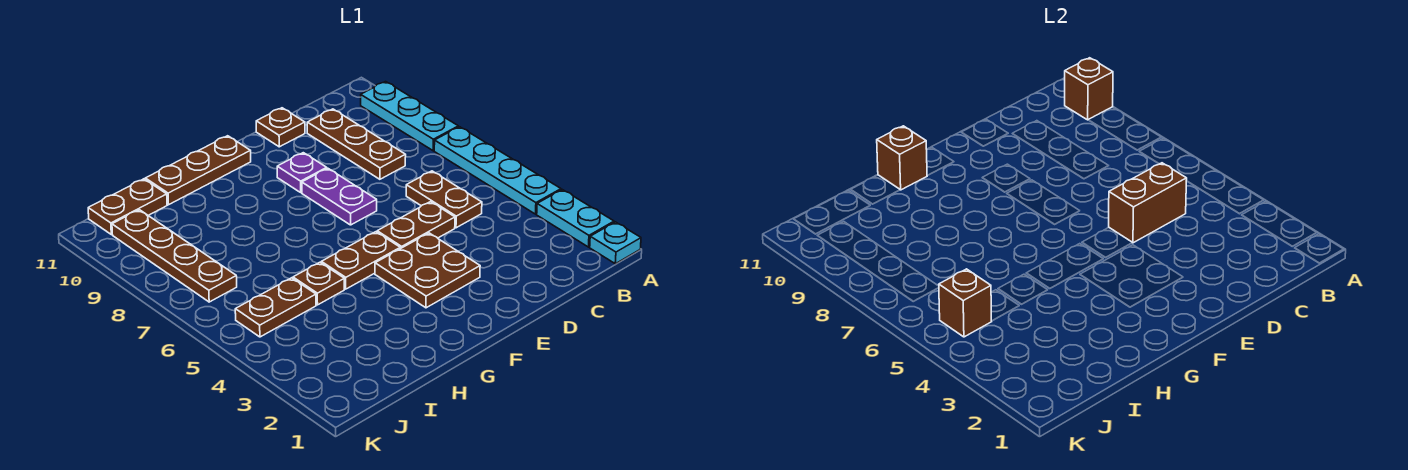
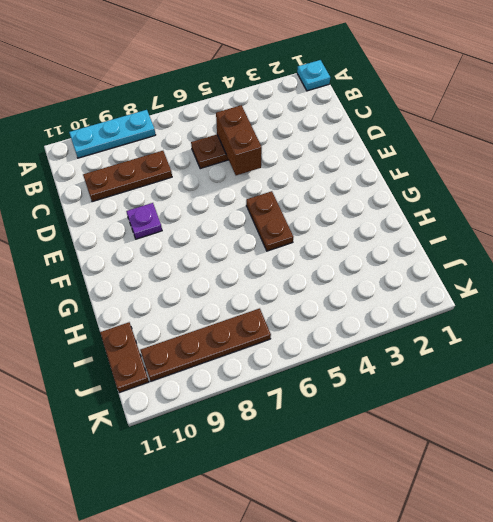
none -> cyan plate A2:A3 level 1
none -> cyan plate A4:A7 level 1
none -> brown plate D5:E5 level 1

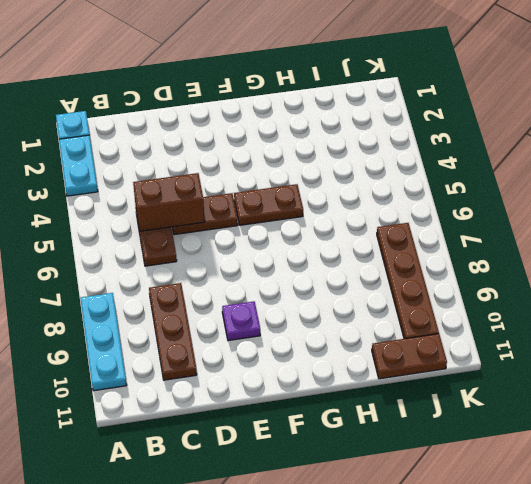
none -> cyan plate A4:A7 level 1
none -> brown plate D11 level 1
none -> brown plate E3:F4 level 1

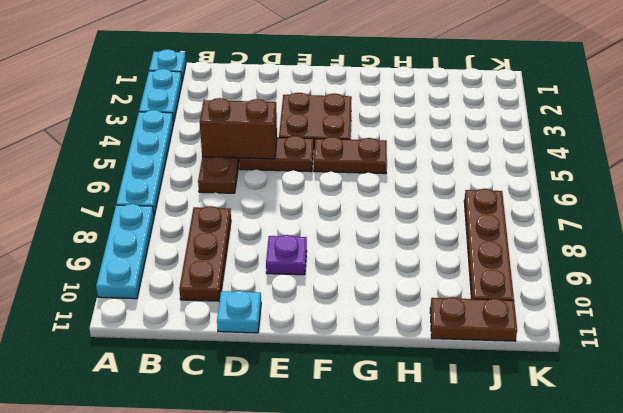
cyan plate D11 level 1 -> brown plate D11 level 1
none -> purple plate E7:E8 level 1
none -> brown plate F11:H11 level 1
none -> brown plate H5 level 1

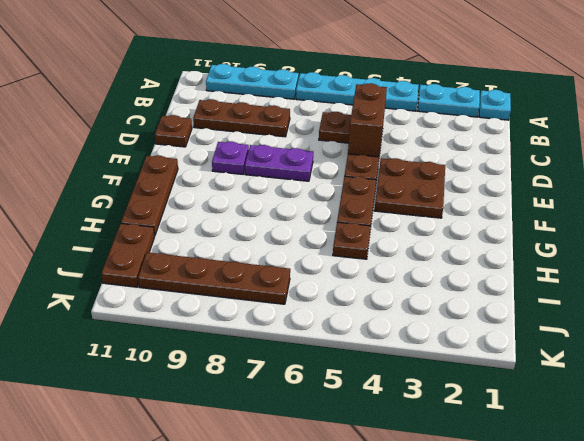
none -> brown plate I5:J5 level 1
none -> brown brick A10 level 2
none -> brown brick G11 level 2

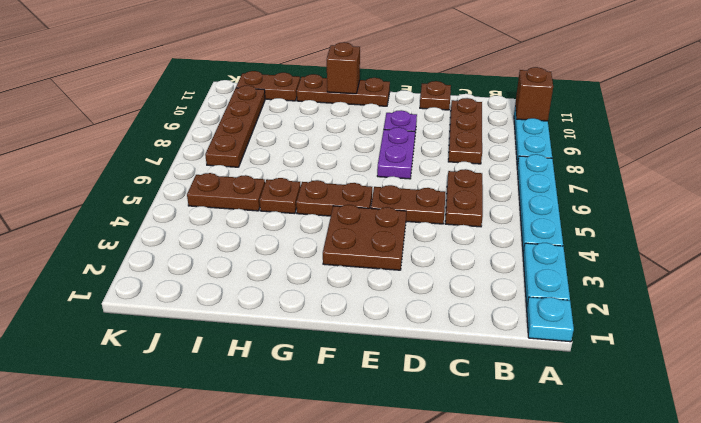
none -> brown brick C5:D5 level 2
none -> brown brick J5 level 2

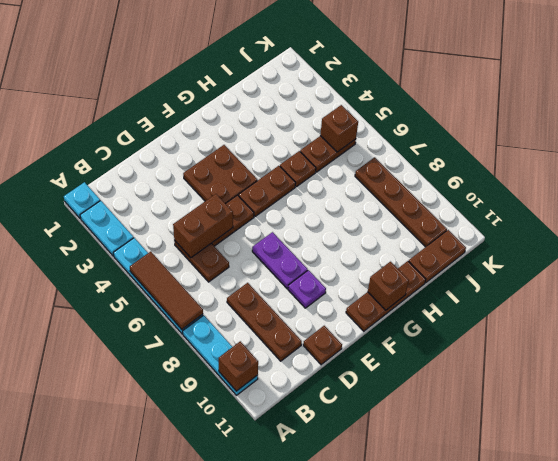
brown tile A5:A7 level 2 -> none

